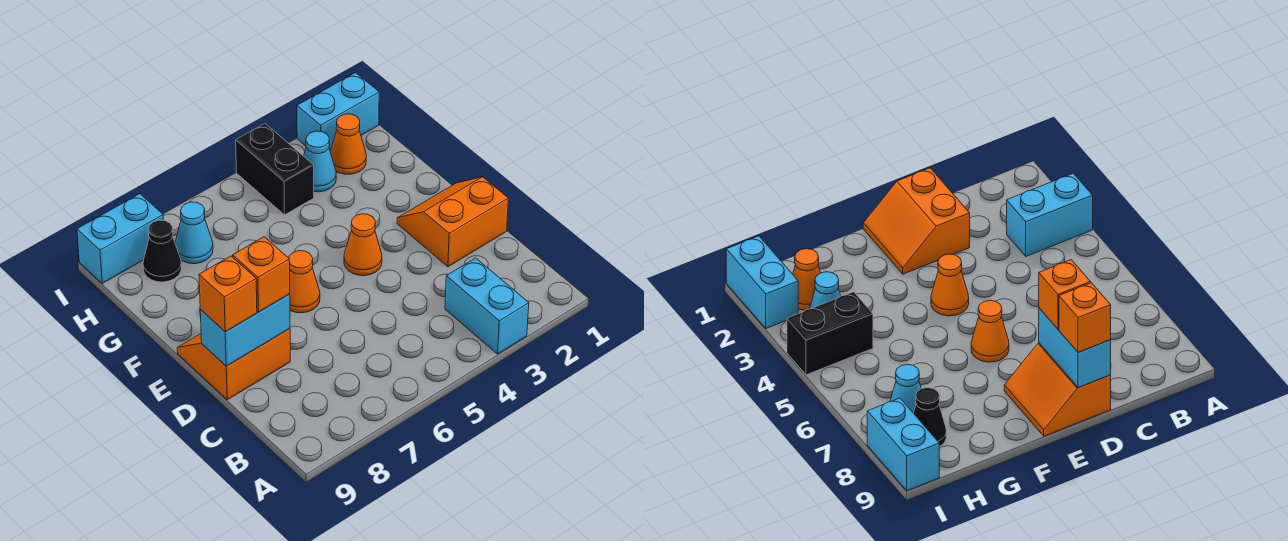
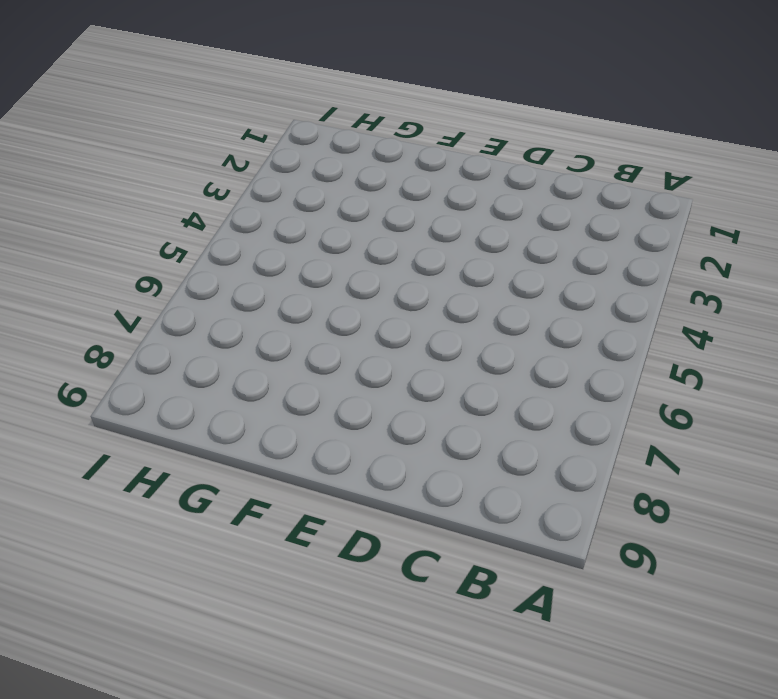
none -> cyan brick A3:B3 level 1
none -> orange slope D1:E2 level 1 top D
none -> orange slope D8:E9 level 1 top D

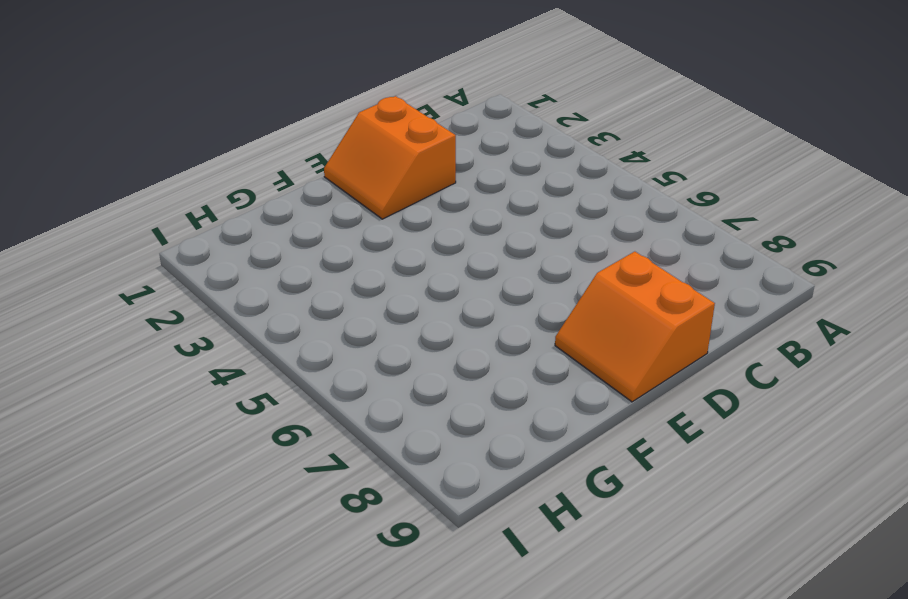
none -> cyan brick A3:B3 level 1
none -> orange cone E4 level 1
none -> orange cone E6 level 1

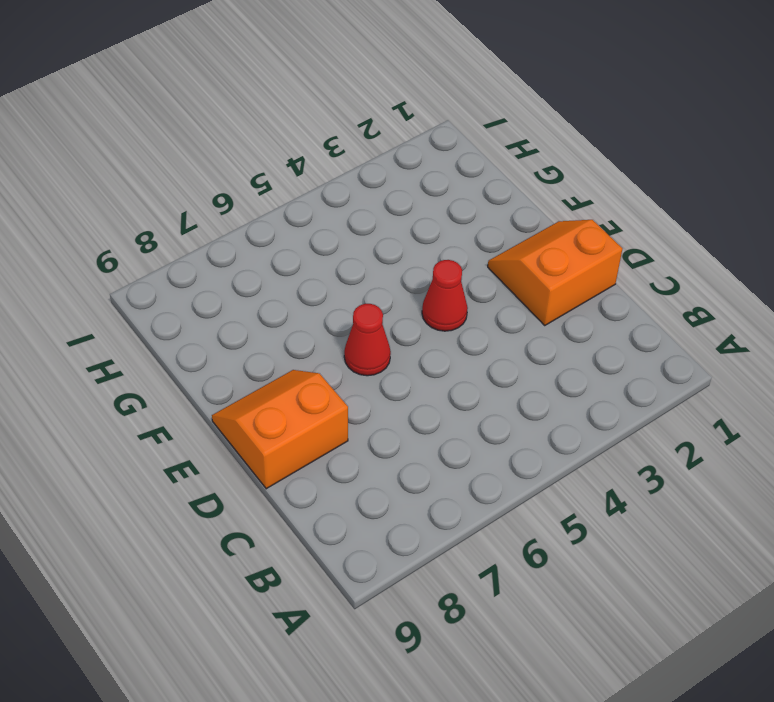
red cone E4 level 1 -> orange cone E4 level 1
red cone E6 level 1 -> orange cone E6 level 1
none -> cyan brick A3:B3 level 1
none -> orange cone H2 level 1
none -> cyan cone H3 level 1

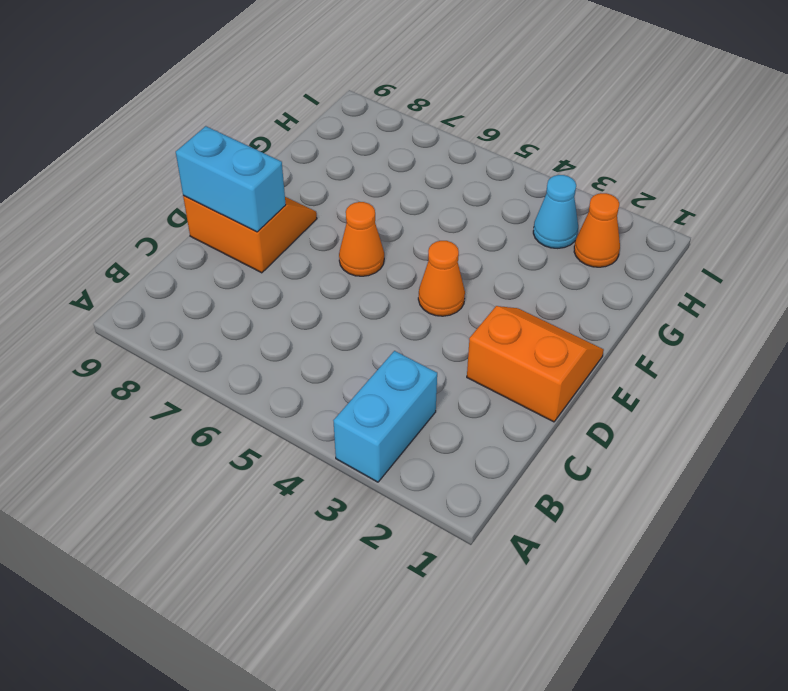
none -> black brick H4:I4 level 1
none -> cyan cone H7 level 1
none -> black cone H8 level 1

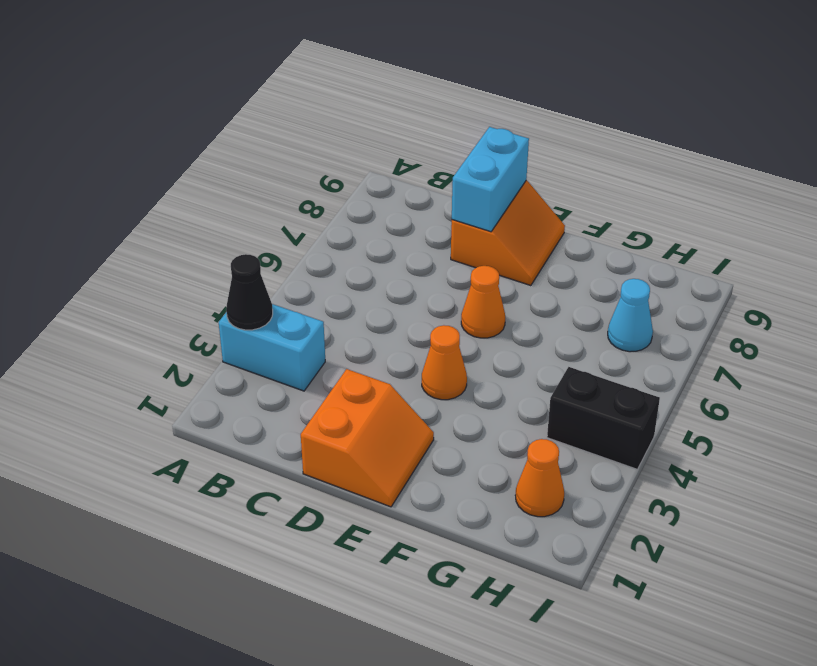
black cone A3 level 2 -> black cone H8 level 1
none -> cyan cone H3 level 1
none -> cyan brick I1:I2 level 1
none -> cyan brick I8:I9 level 1

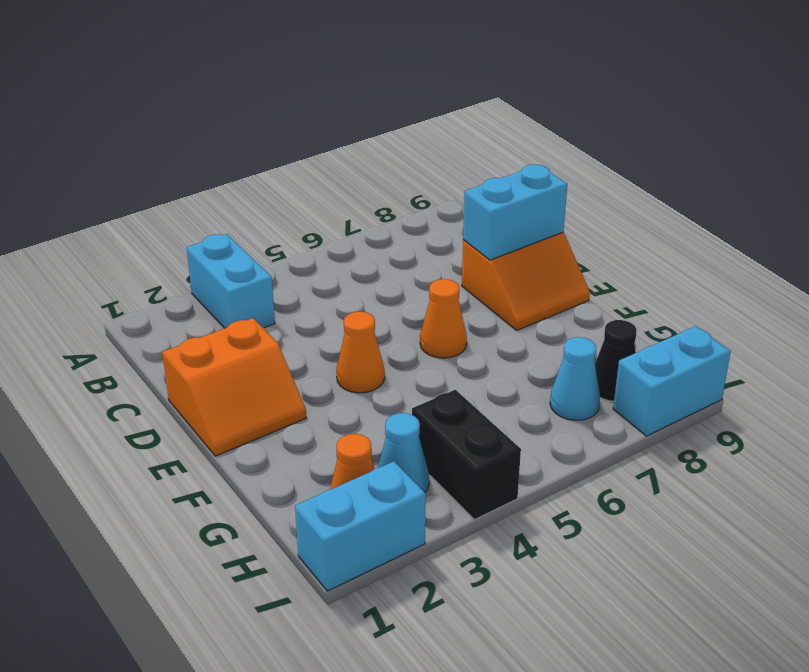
none -> orange brick D8 level 3
none -> orange brick D9 level 3

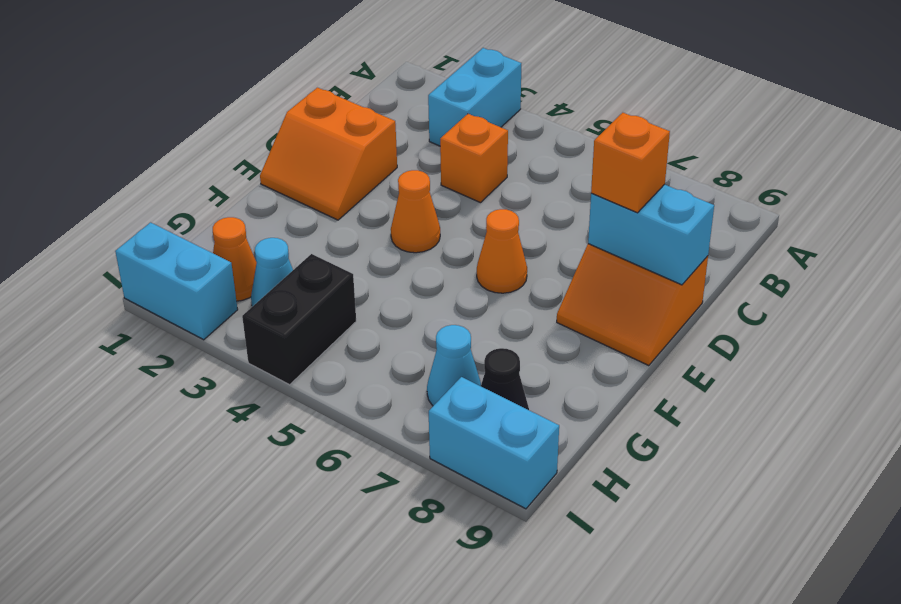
orange brick C4 level 1 -> orange brick D9 level 3

